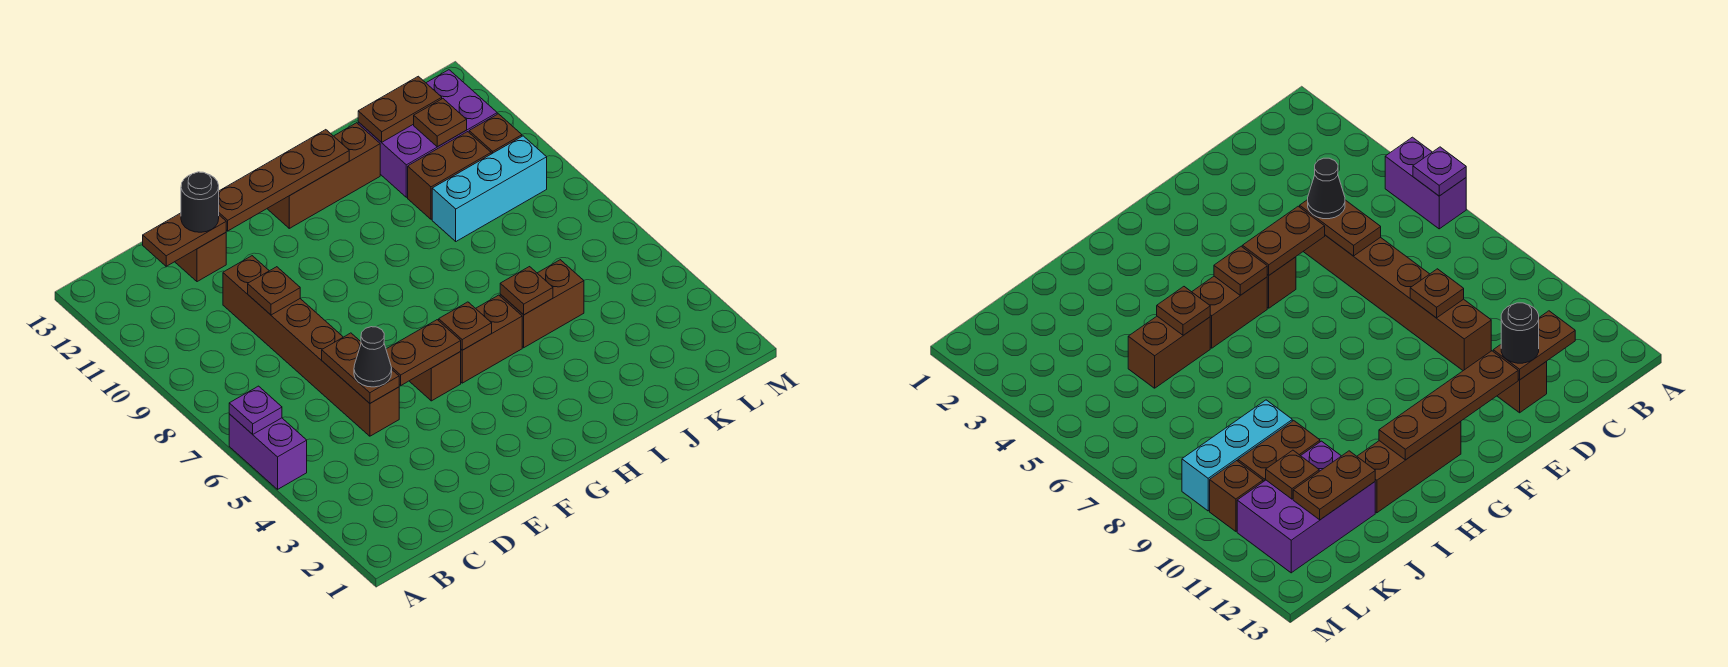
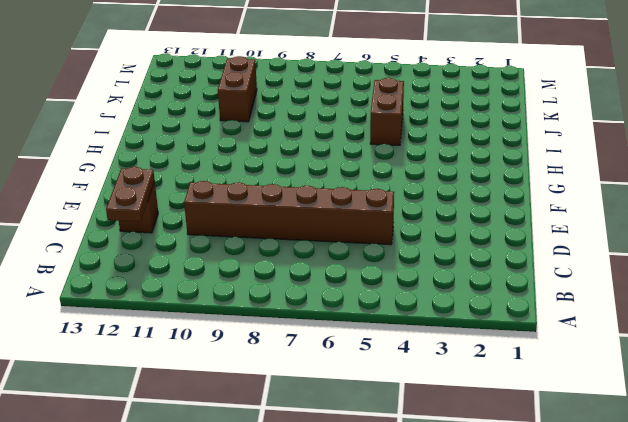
none -> purple brick A5:A6 level 1
none -> brown brick F5 level 1
none -> brown brick G5:H5 level 1

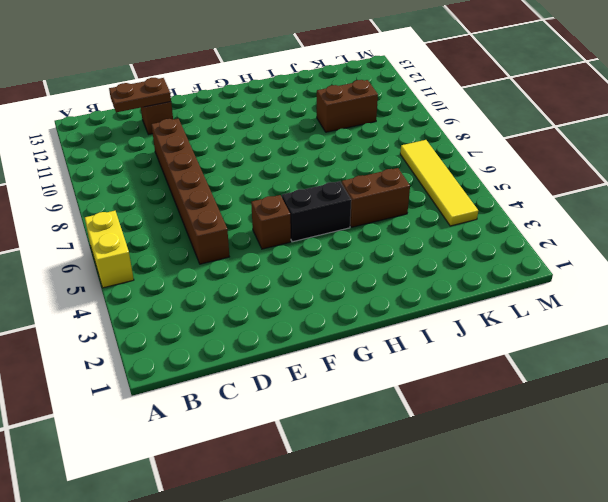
yellow brick A5:A6 level 1 -> purple brick A5:A6 level 1
black brick G5:H5 level 1 -> brown brick G5:H5 level 1
yellow tile L4:L7 level 1 -> none
none -> brown brick G12:I12 level 1
none -> cyan brick J9:L9 level 1
none -> purple brick J11:L12 level 1

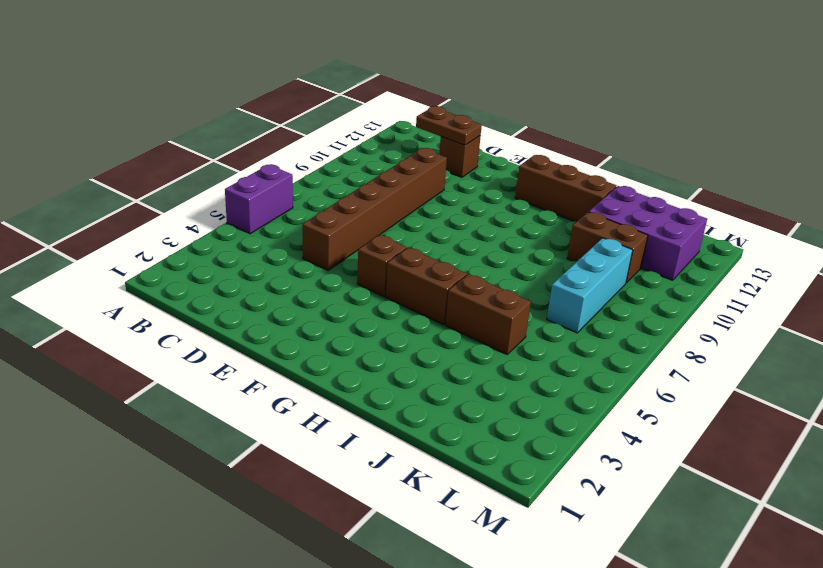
cyan brick K7:K9 level 1 -> cyan brick J9:L9 level 1
none -> brown brick L10 level 1
none -> purple plate A6 level 2
none -> brown plate D5:D6 level 2

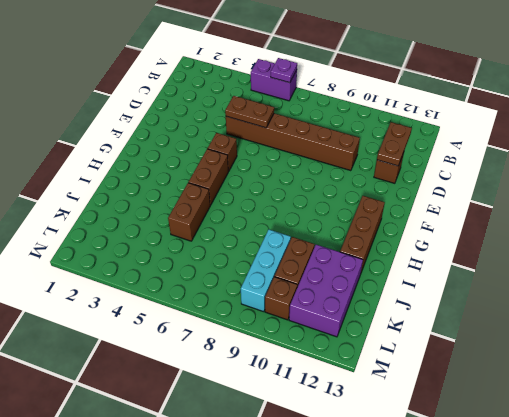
none -> brown plate D9 level 2
none -> brown plate E5:F5 level 2
none -> brown plate E12:H12 level 2

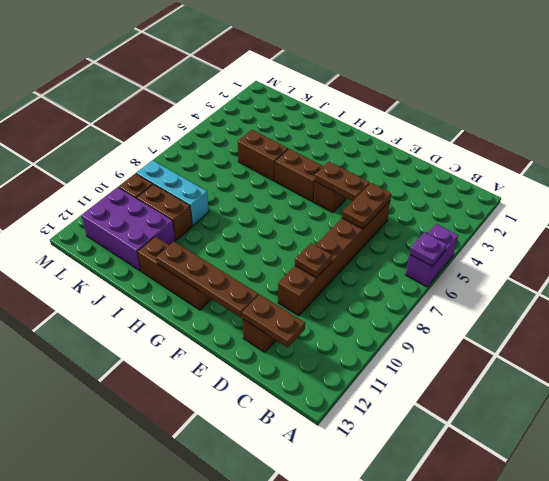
none -> brown plate G5 level 2
none -> brown plate I5 level 2
none -> brown plate J12:K12 level 2

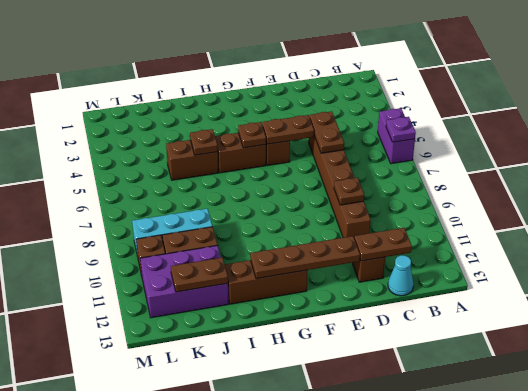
cyan cone C13 level 1 -> none
none -> brown plate K11 level 2
none -> black cone D5 level 3
none -> black round brick D12 level 3

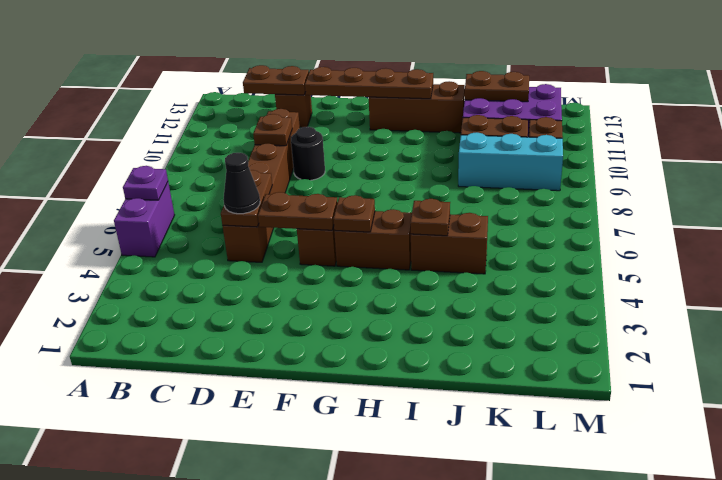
black round brick E9 level 1 -> black round brick D12 level 3
none -> brown plate K11 level 2

